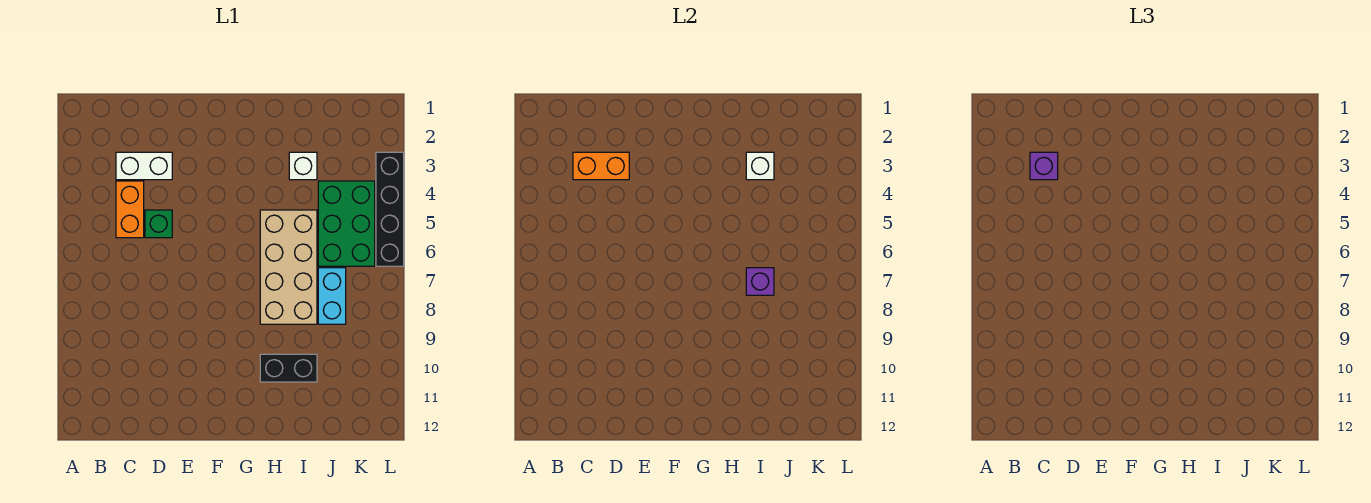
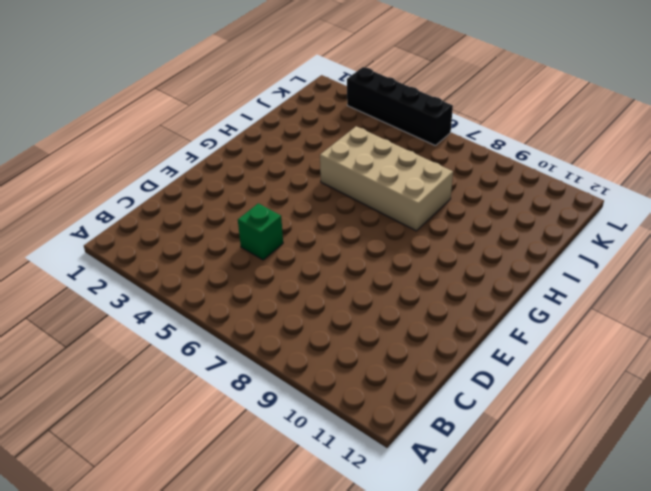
none -> white brick C3:D3 level 1
none -> orange brick C4:C5 level 1
none -> black brick H10:I10 level 1

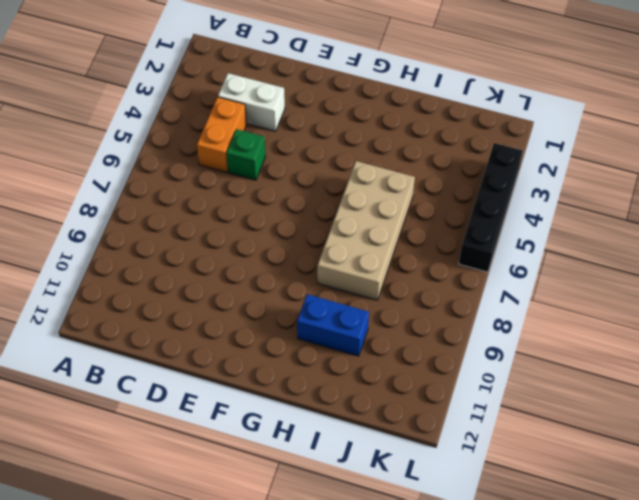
blue brick H10:I10 level 1 -> black brick H10:I10 level 1
none -> white brick I3 level 1
none -> green brick J4:K6 level 1
none -> cyan brick J7:J8 level 1

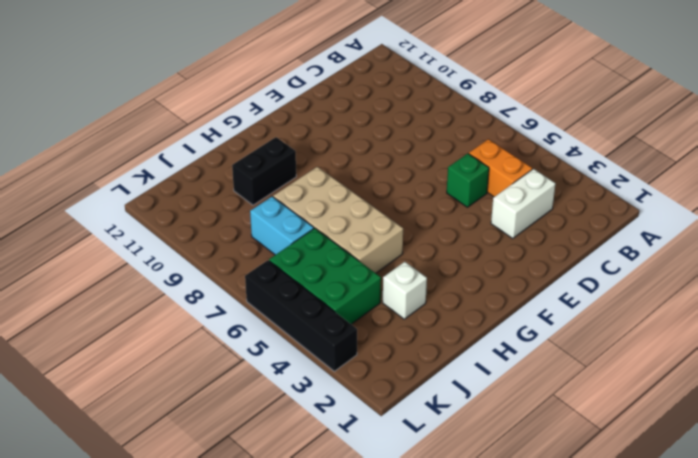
none -> orange brick C3:D3 level 2
none -> white brick I3 level 2
none -> purple brick I7 level 2

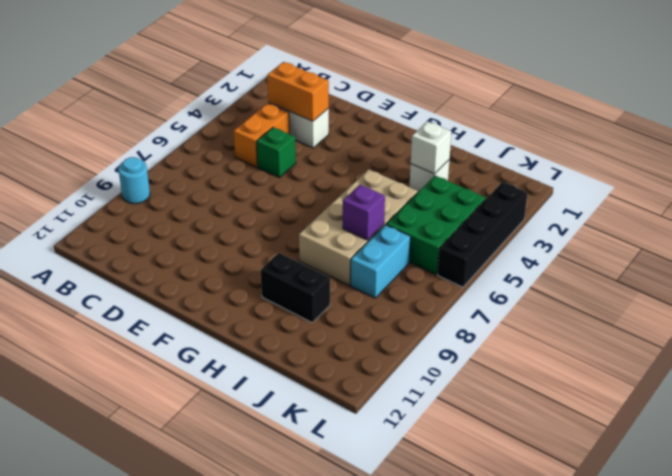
cyan round brick A9 level 1 -> none
none -> purple brick C3 level 3

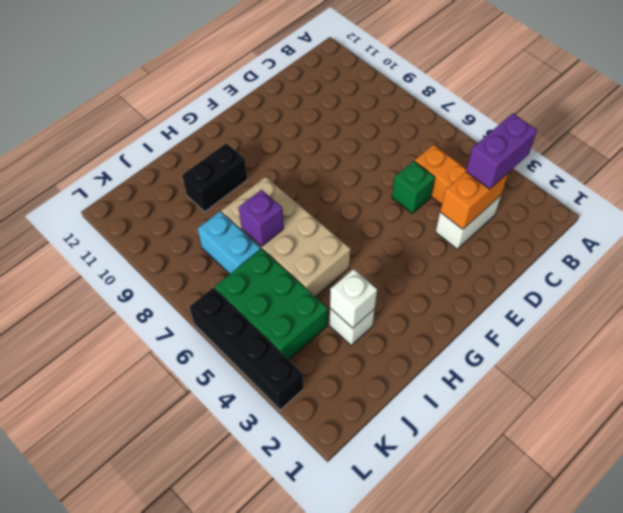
purple brick B3:C3 level 3 -> purple brick C3 level 3

